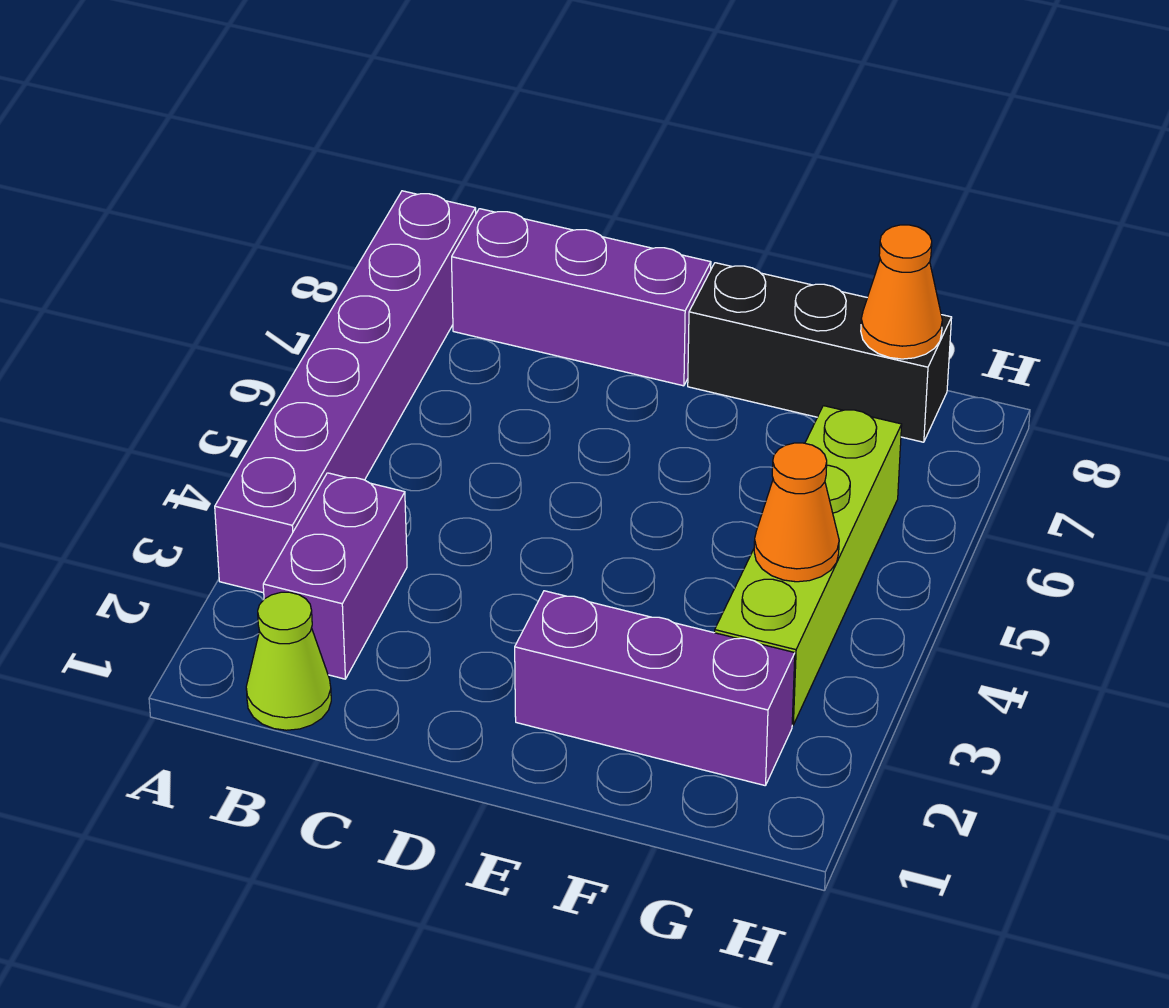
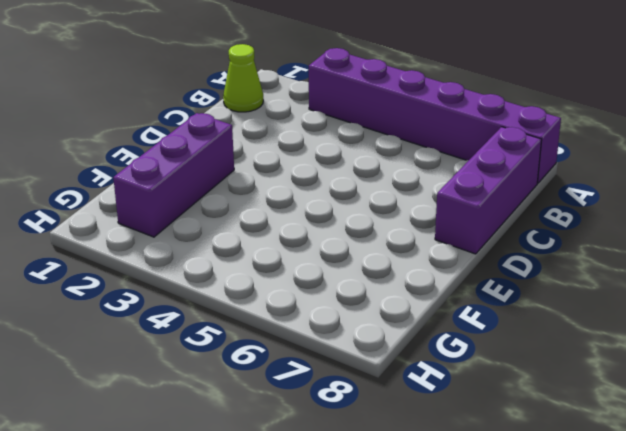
none -> purple brick B2:B3 level 1
none -> black brick E8:G8 level 1

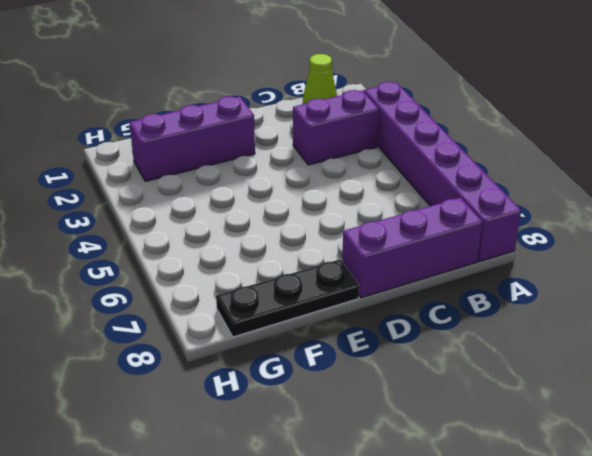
purple brick B3:C3 level 1 -> purple brick B2:B3 level 1
black plate E8:G8 level 1 -> black brick E8:G8 level 1
none -> lime brick G3:G6 level 1
none -> orange cone G4 level 2

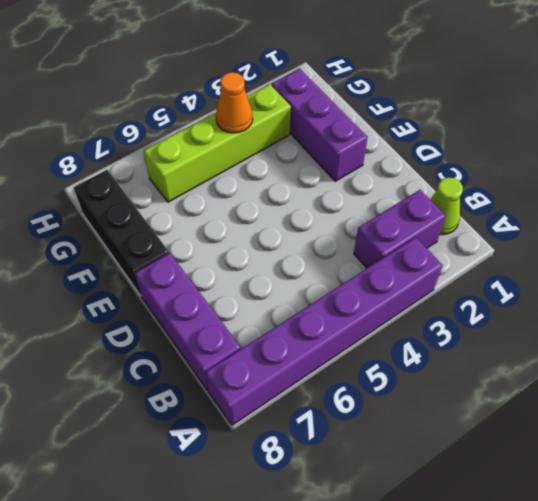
none -> orange cone G8 level 2

